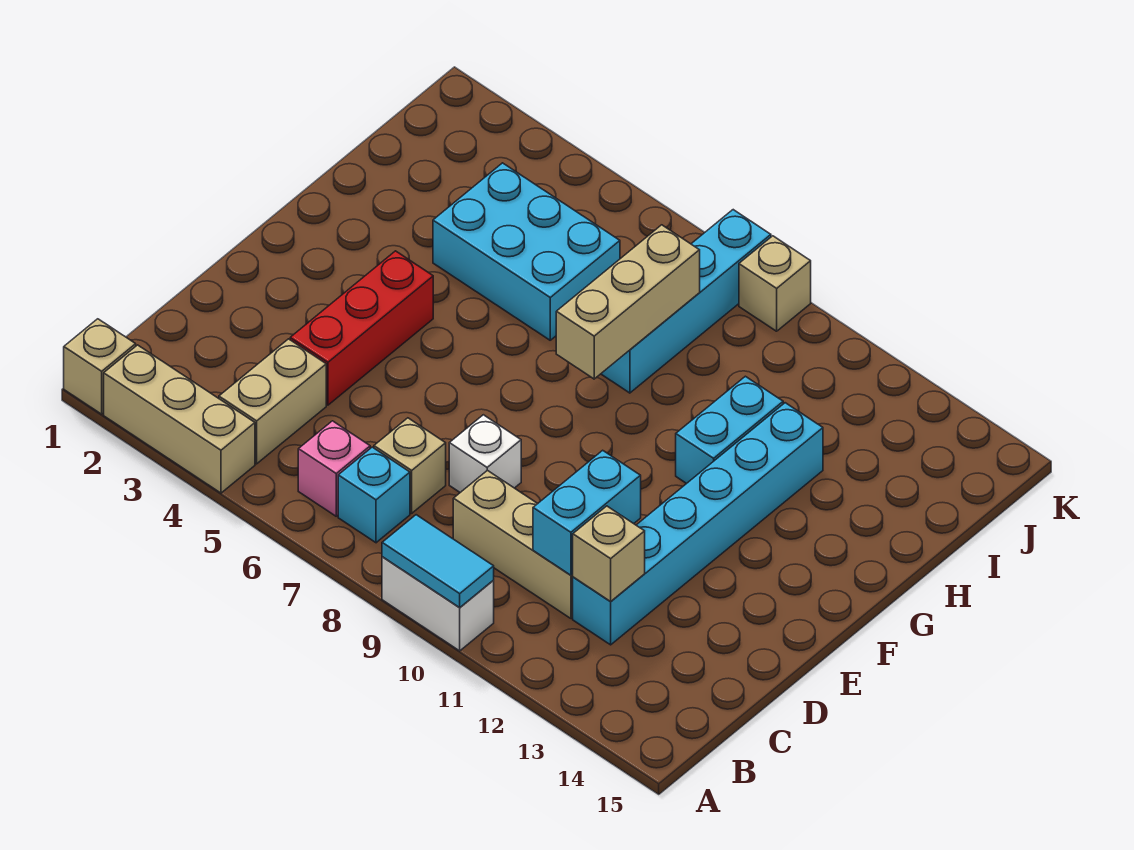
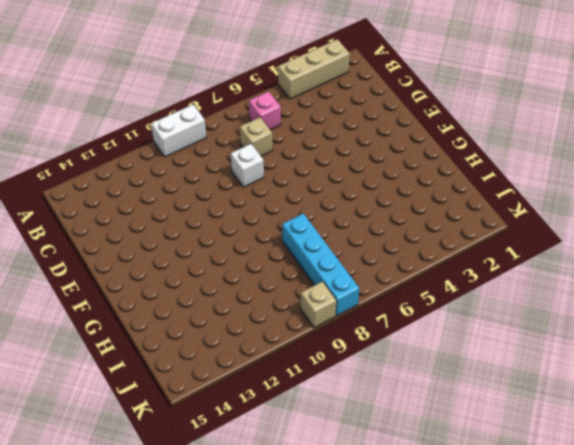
none -> tan brick A1 level 1
none -> tan brick B4:C4 level 1
none -> cyan brick B7 level 1

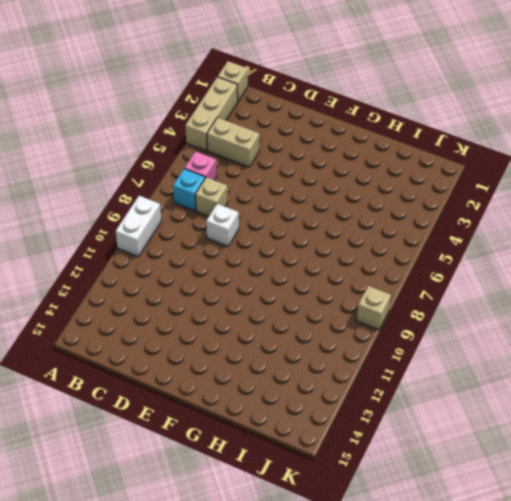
none -> tan brick C9:C11 level 1
none -> cyan brick C12:H12 level 1
none -> red brick D4:F4 level 1

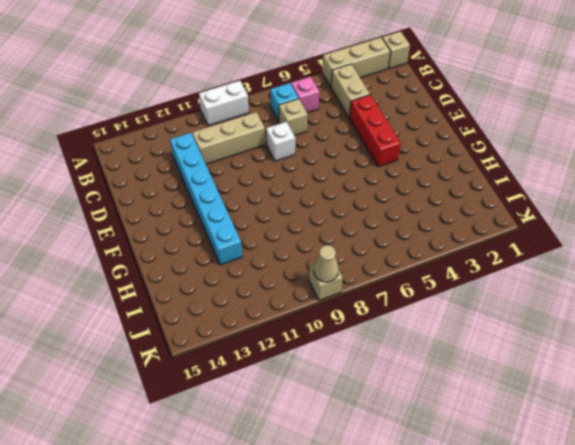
tan cone K9 level 2 -> none
none -> cyan brick G11:H11 level 1
none -> cyan brick H4:I6 level 1
none -> cyan brick H8:K8 level 1

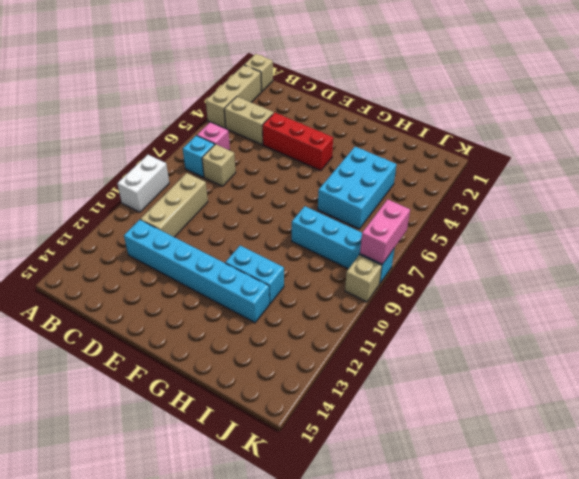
pink brick K7:K8 level 2 -> none
none -> white brick D8 level 1
none -> cyan tile A9:A10 level 2
none -> cyan brick C11:D11 level 2

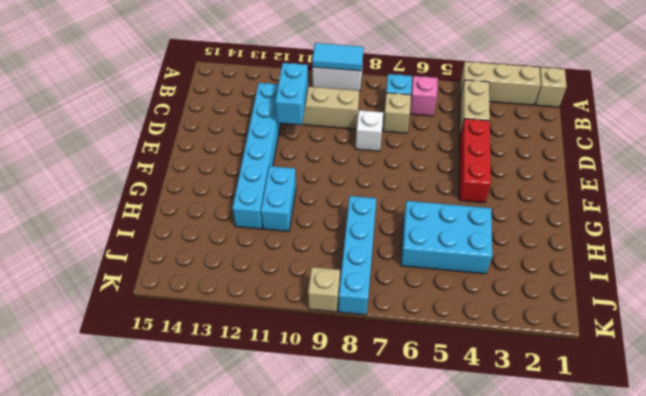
none -> tan brick C12 level 2
none -> tan brick G8:I8 level 2

